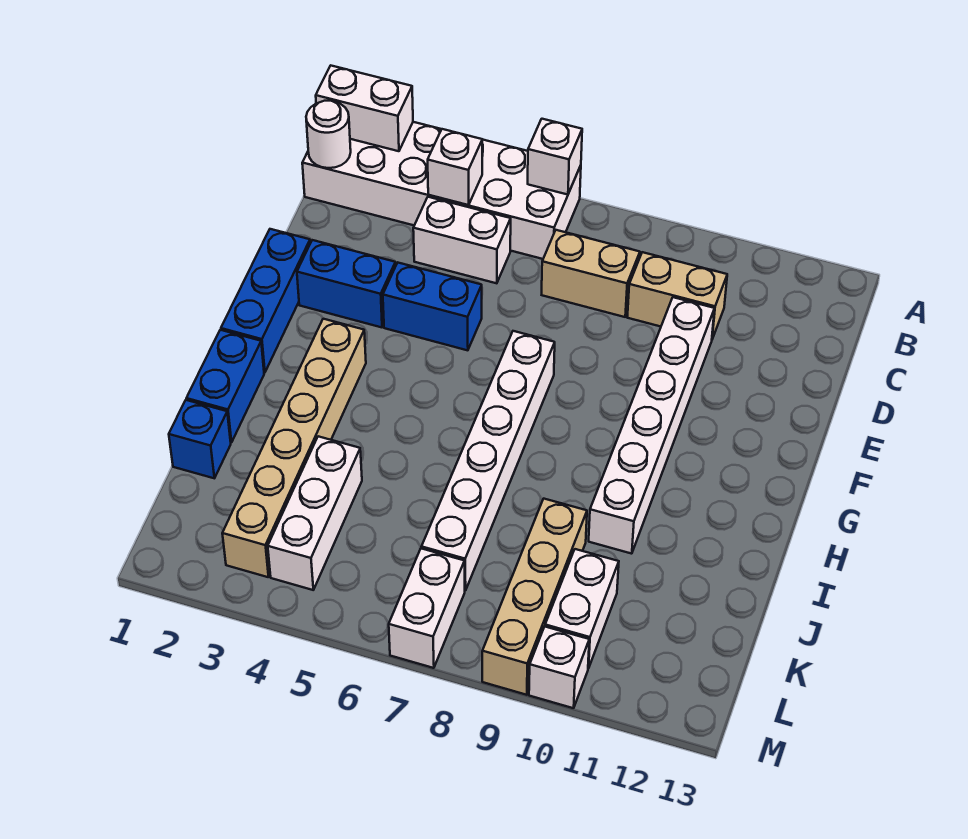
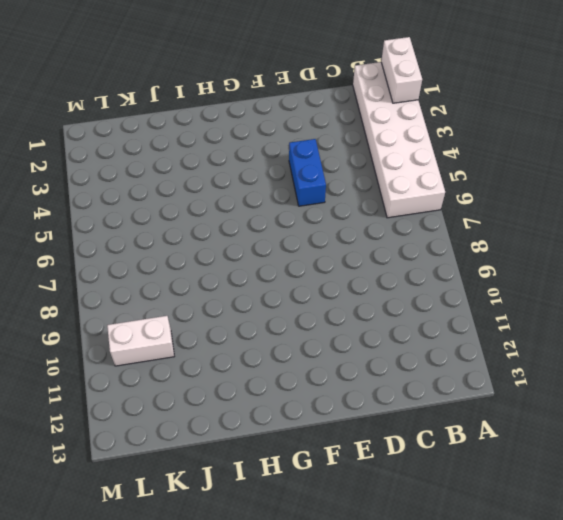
none -> white brick C4:C5 level 1
none -> tan brick C7:C8 level 1
none -> tan brick C9:C10 level 1

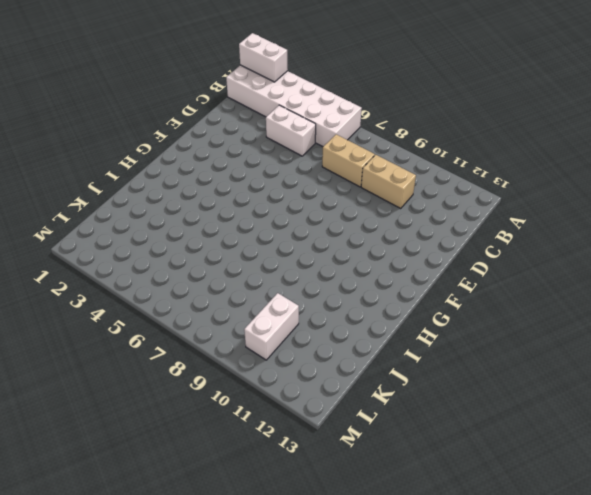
none -> white brick D10:I10 level 1
none -> blue brick E1:G1 level 1
none -> blue brick E2:E3 level 1

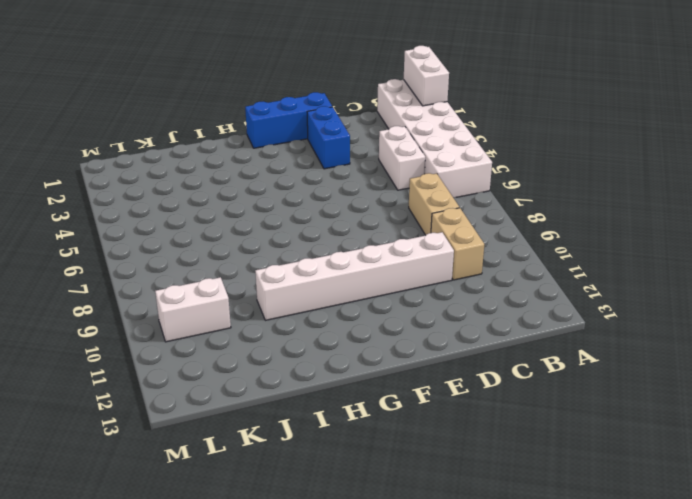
none -> blue brick E4:E5 level 1
none -> white brick F7:K7 level 1
none -> tan brick G3:L3 level 1

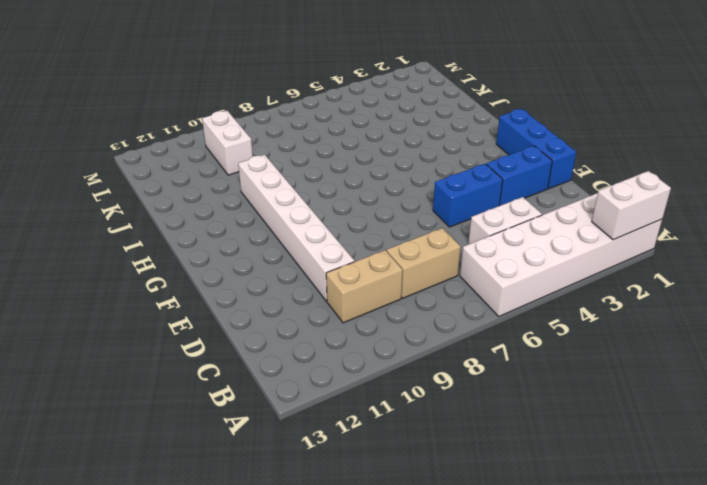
none -> white brick F7:K7 level 1
none -> tan brick G3:L3 level 1
none -> blue brick H1:I1 level 1

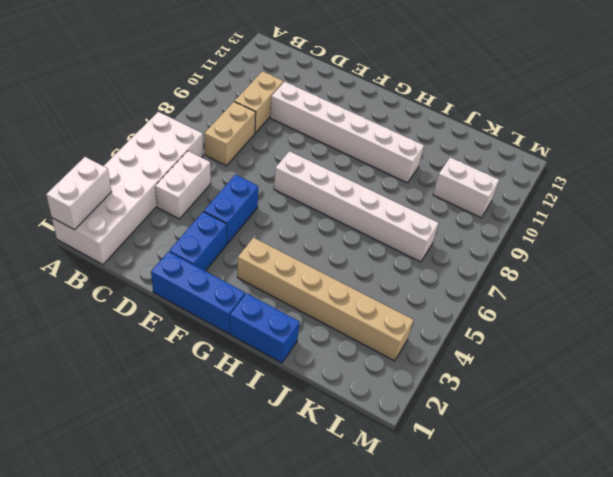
none -> blue brick J1 level 1
none -> white brick J4:L4 level 1
none -> tan brick J9:M9 level 1

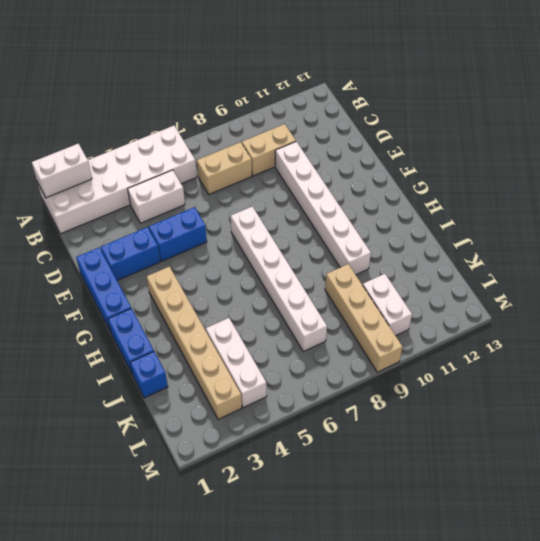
none -> white brick L7:M7 level 1
none -> white brick M10 level 1
none -> white brick A6 level 2

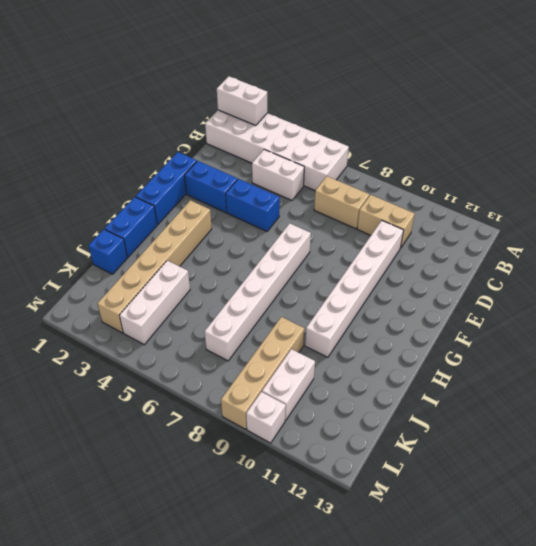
none -> white brick L7:M7 level 1
none -> white brick A6 level 2
none -> white round brick B1 level 2

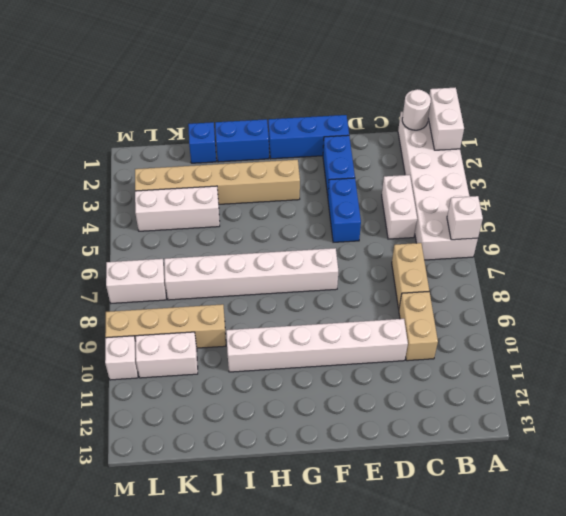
none -> white brick B4 level 2

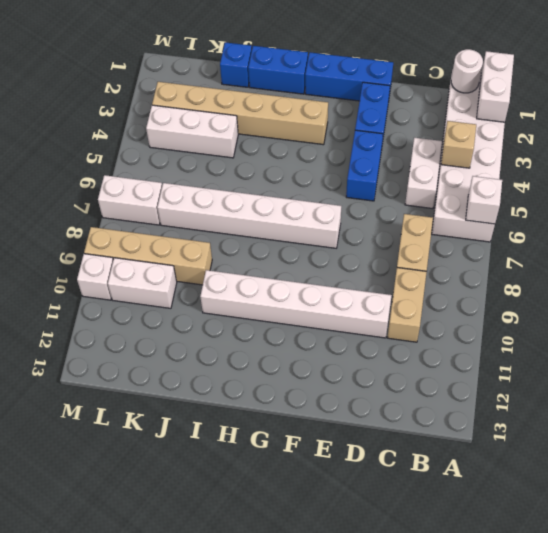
tan brick B4 level 2 -> white brick B4 level 2

